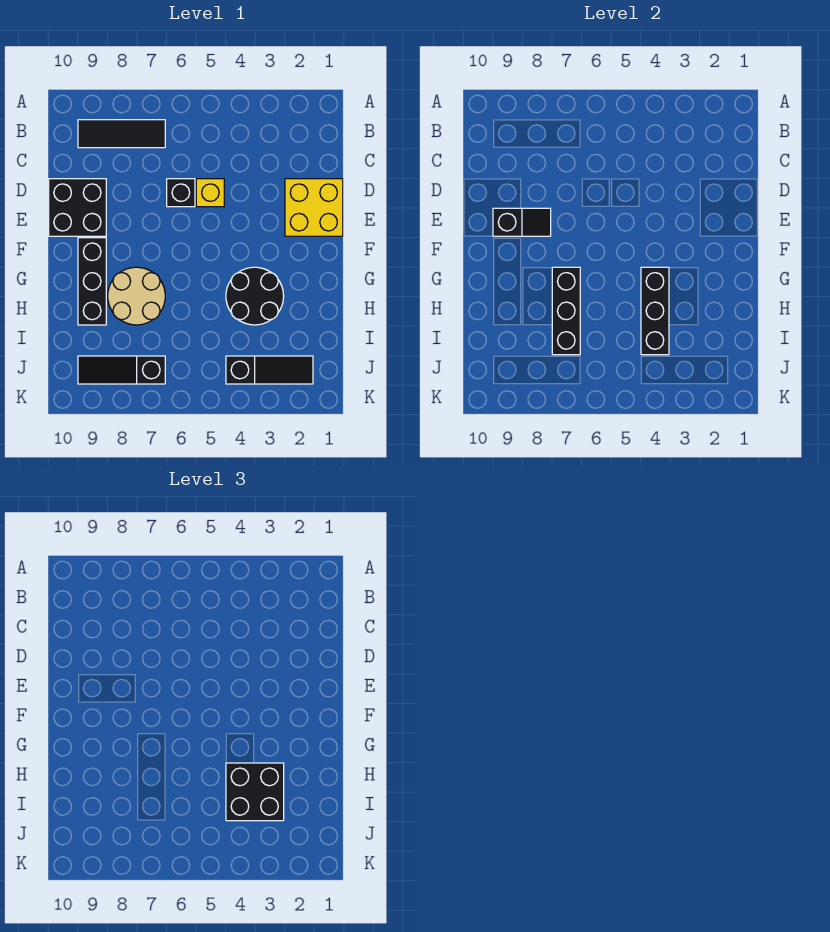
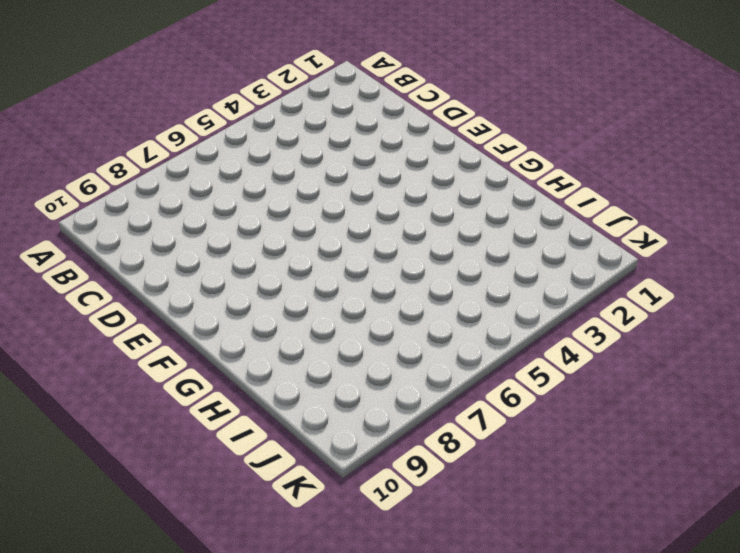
none -> black tile B7:B9 level 1
none -> yellow brick D1:E2 level 1
none -> yellow brick D5 level 1

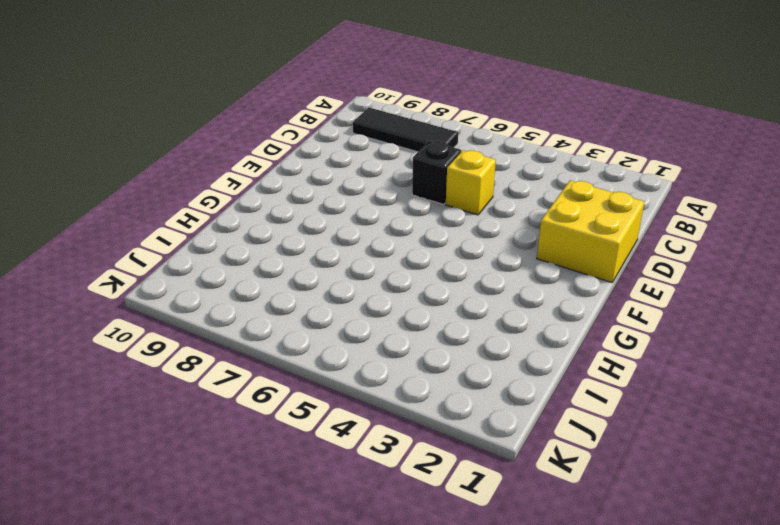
none -> black brick D9:E10 level 1
none -> black brick F9:H9 level 1
none -> black round brick G3:H4 level 1

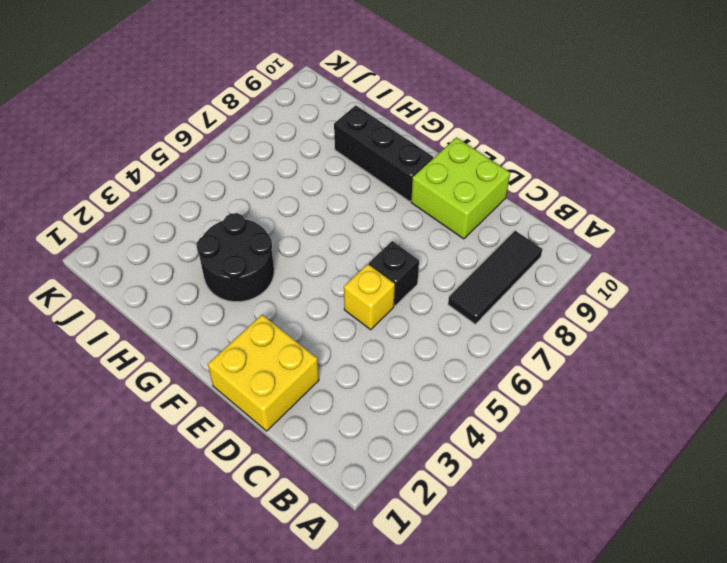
lime brick D9:E10 level 1 -> black brick D9:E10 level 1
none -> tan round brick G7:H8 level 1
none -> black slope J2:J4 level 1 top 4
none -> black slope J7:J9 level 1 top 7

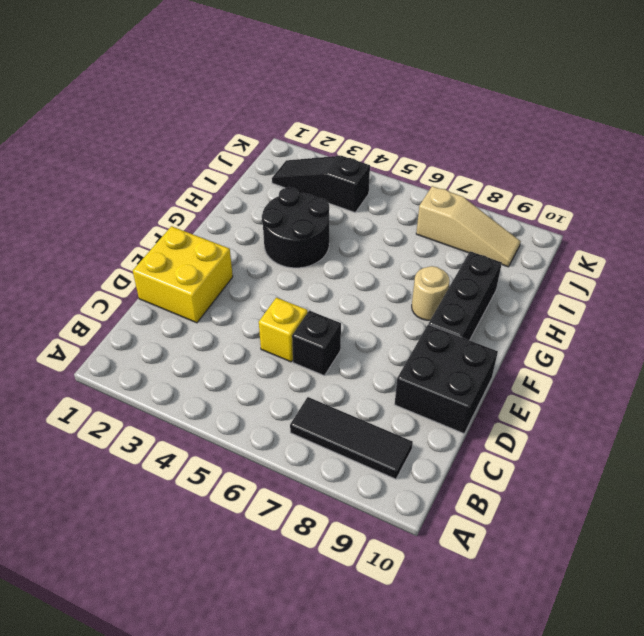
tan round brick G8 level 1 -> tan round brick G7:H8 level 1
tan slope J7:J9 level 1 top 7 -> black slope J7:J9 level 1 top 7
none -> black slope E8:E9 level 2 top 9
none -> black brick G4:I4 level 2
none -> black brick G7:I7 level 2

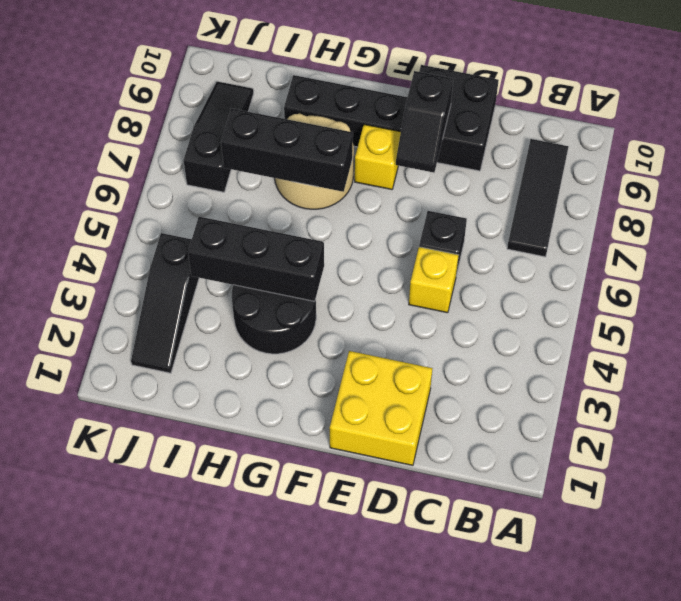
yellow brick F8 level 1 -> none
none -> black brick H3:I4 level 3

